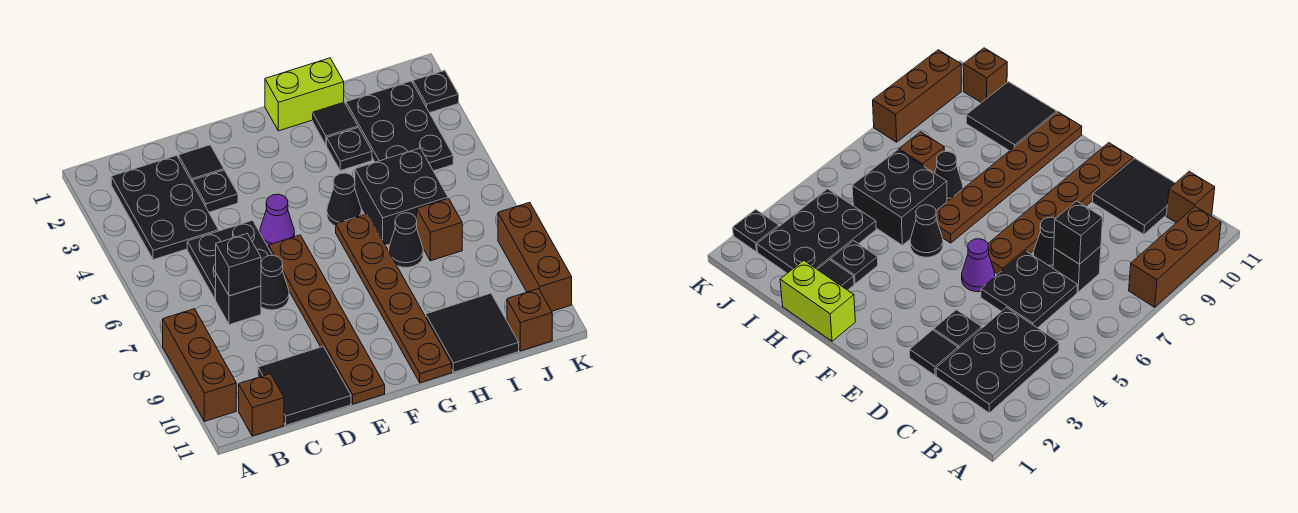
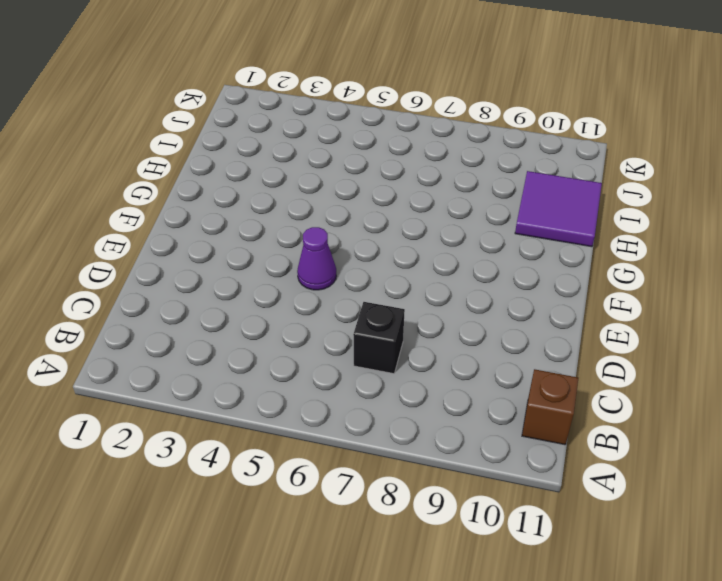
purple tile H10:I11 level 1 -> black tile H10:I11 level 1
none -> brown brick A8:A10 level 1
none -> black plate B2:C4 level 1
none -> black plate C5:D6 level 1

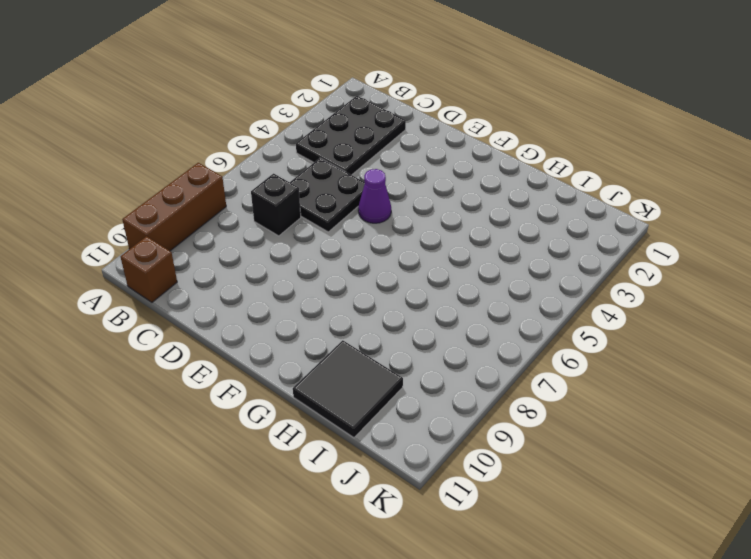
none -> black tile C10:D11 level 1
none -> black tile D2 level 1
none -> black plate D3 level 1

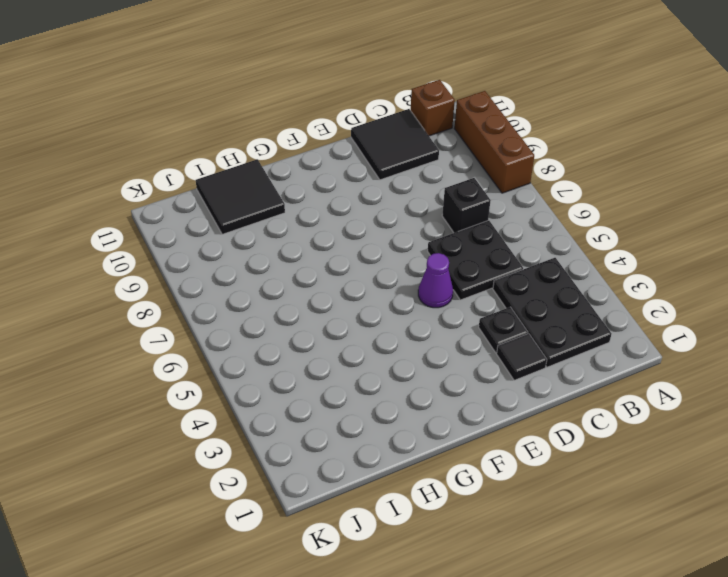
none -> black cone D7 level 1
none -> brown plate E6:E11 level 1
none -> lime brick G1:H1 level 1

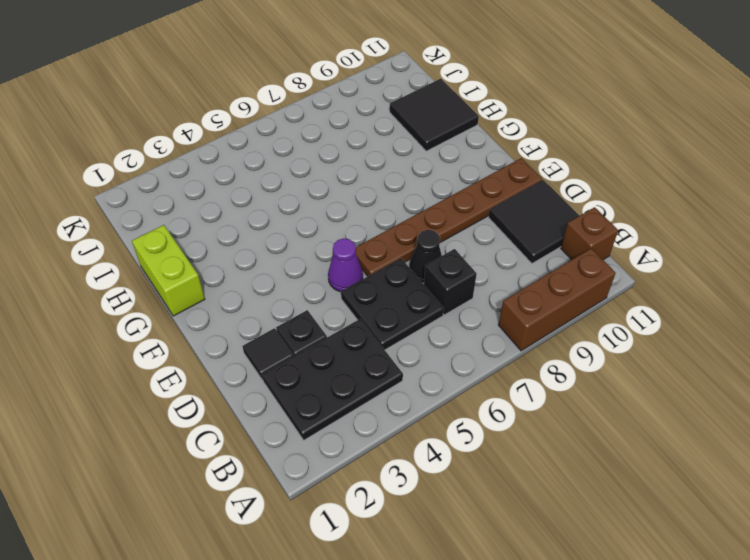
none -> black cone G5 level 1
none -> brown plate G6:G11 level 1
none -> black tile H2 level 1

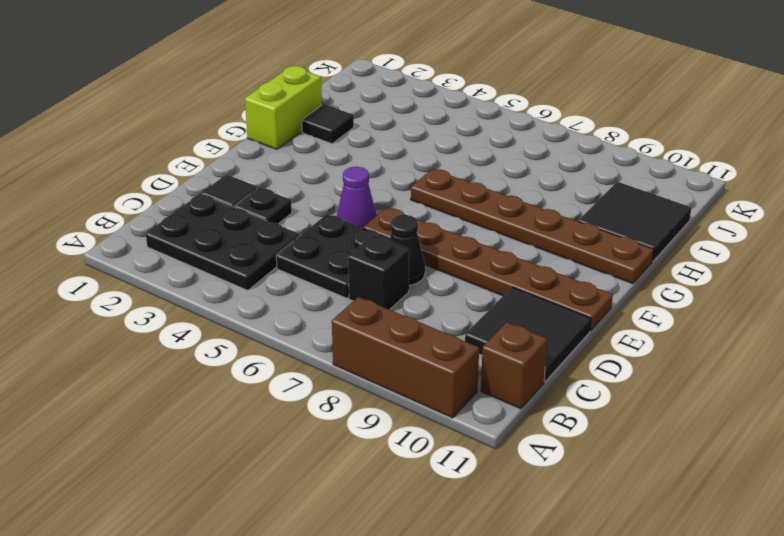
none -> black cone G5 level 1
none -> black plate H3 level 1
none -> black brick H5:I6 level 1

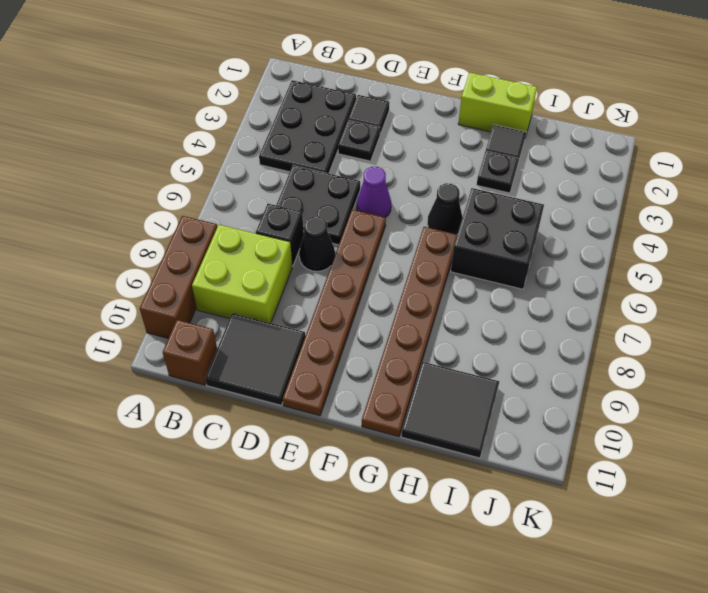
lime brick B8:C9 level 1 -> none
none -> black cone H7 level 1
none -> black plate I2:J4 level 1
none -> brown brick I7 level 1

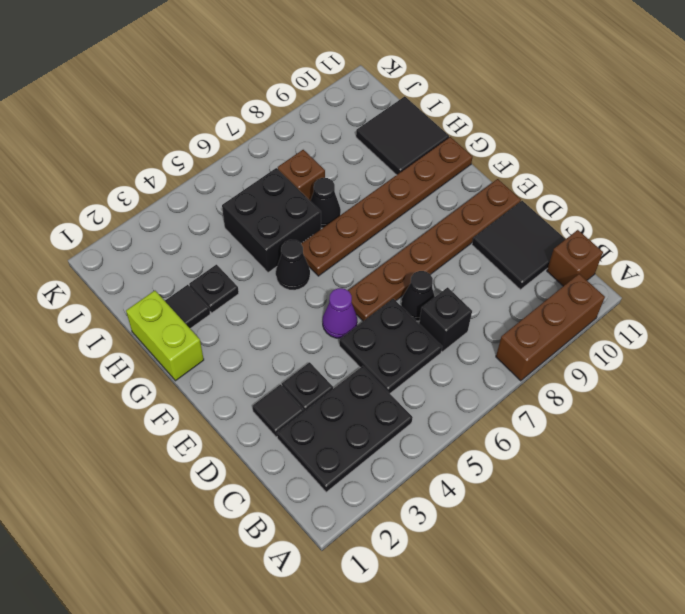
none -> black plate I2:J4 level 1
none -> brown brick J11 level 1
none -> black plate K2 level 1

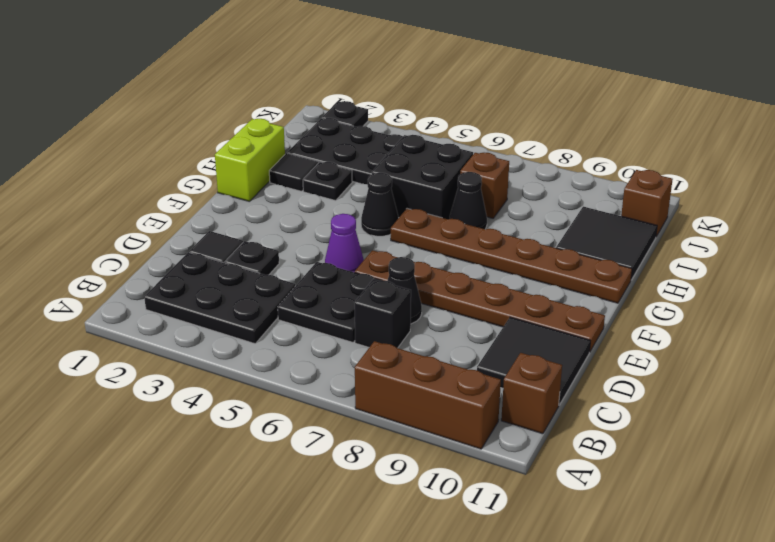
none -> brown brick K8:K10 level 1
none -> black brick C7 level 2

